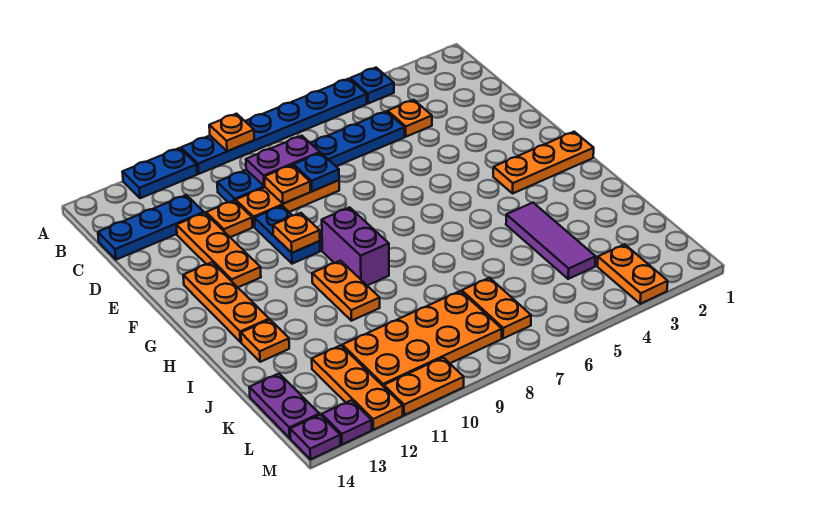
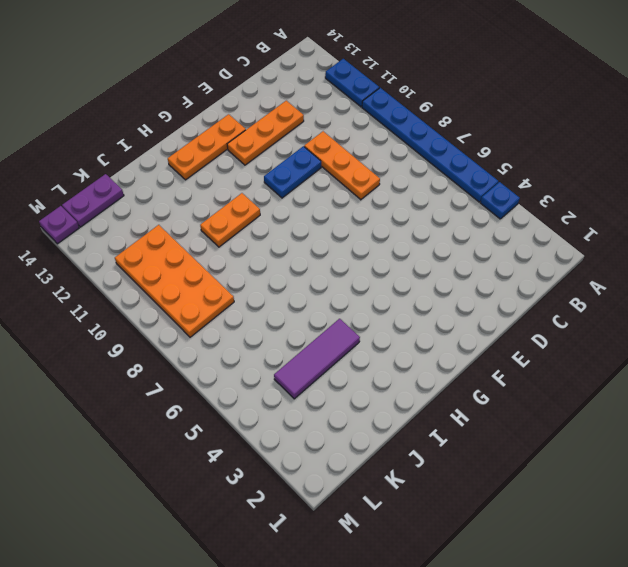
none -> orange plate C4 level 1
none -> blue plate C5:C10 level 1
none -> blue plate C12:C14 level 1

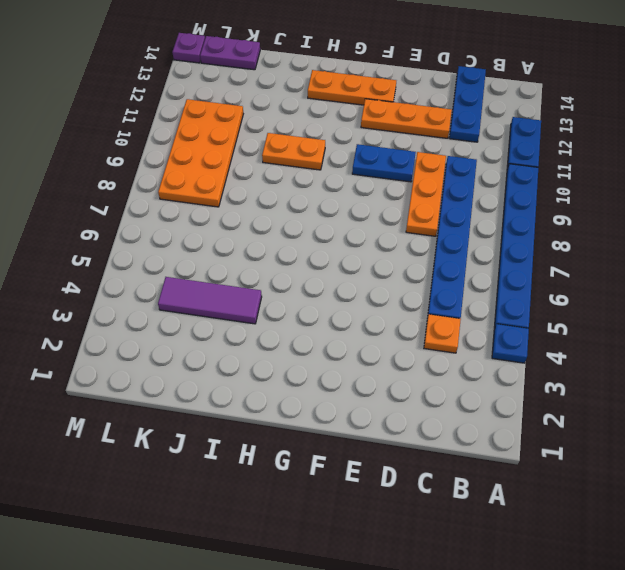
none -> orange plate D11 level 1
none -> orange plate G1:G3 level 1
none -> purple brick G9:H9 level 1

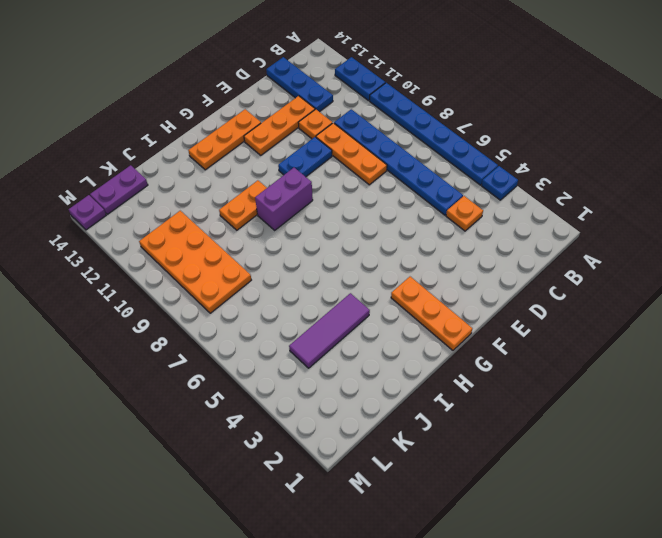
none -> orange plate I13 level 1
none -> orange plate K7:L7 level 1
none -> orange plate K12:M12 level 1

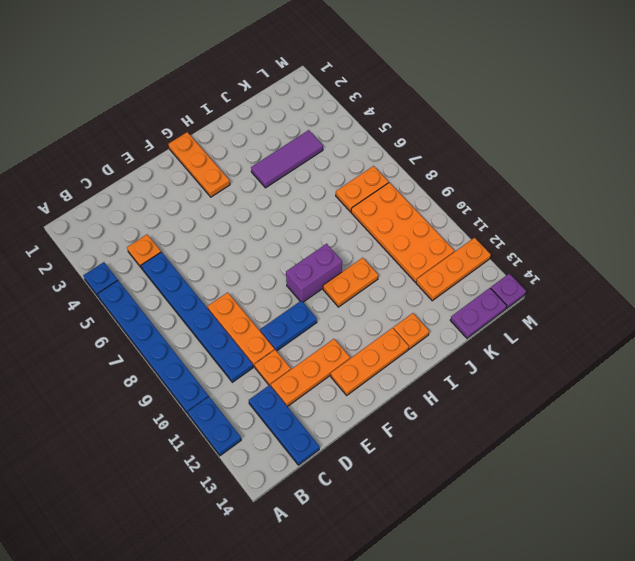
none -> orange plate L3:M3 level 1
none -> orange plate M10:M11 level 1
none -> purple plate M13 level 1

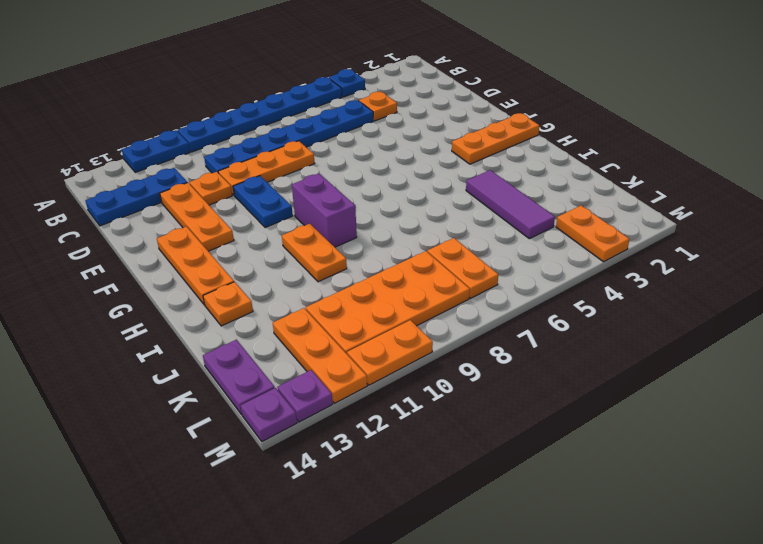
none -> orange plate A9 level 2
none -> purple plate C8:C9 level 2
none -> blue plate D8 level 2

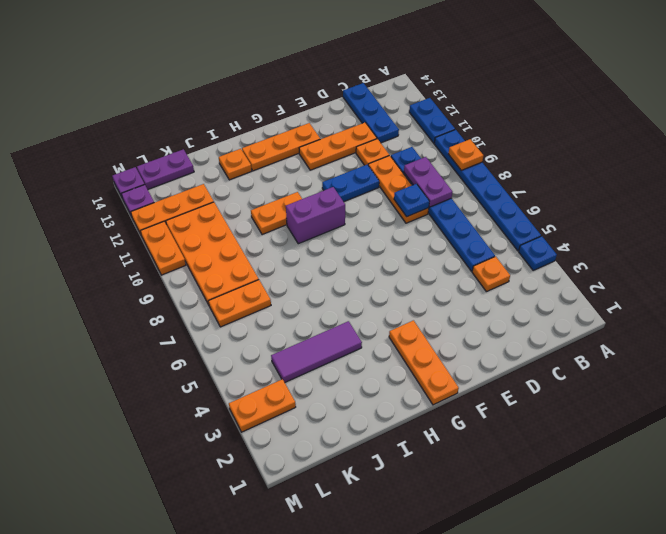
none -> orange plate D9 level 2
none -> orange plate F10 level 2

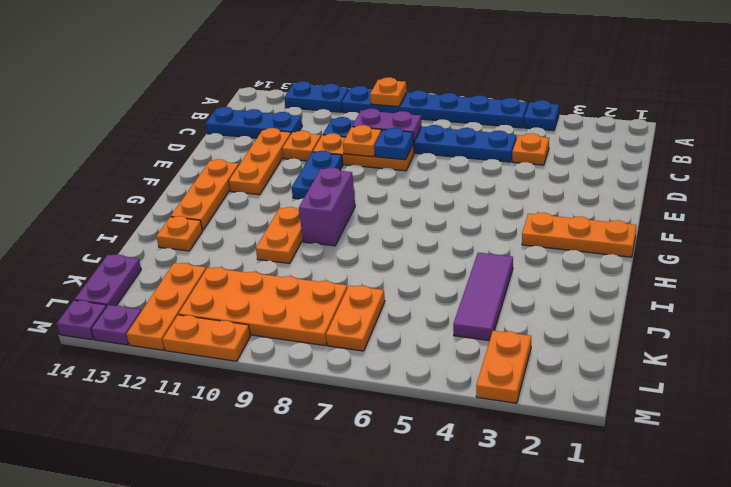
none -> orange plate F10 level 2

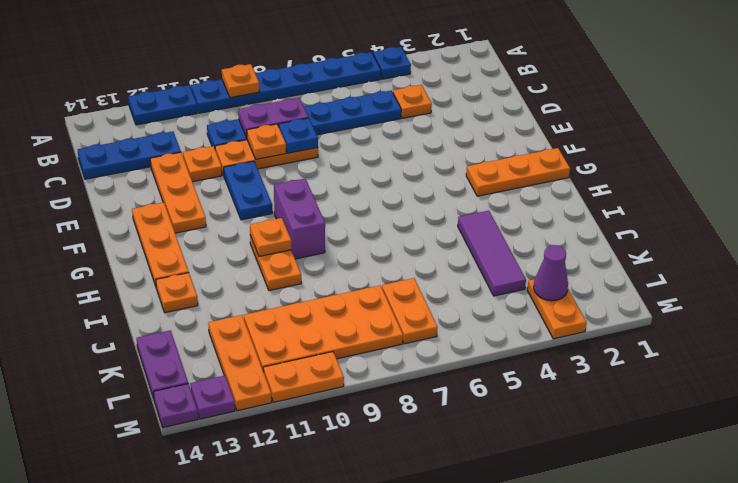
orange plate H10 level 2 -> orange plate F10 level 2
purple cone L3 level 2 -> none

